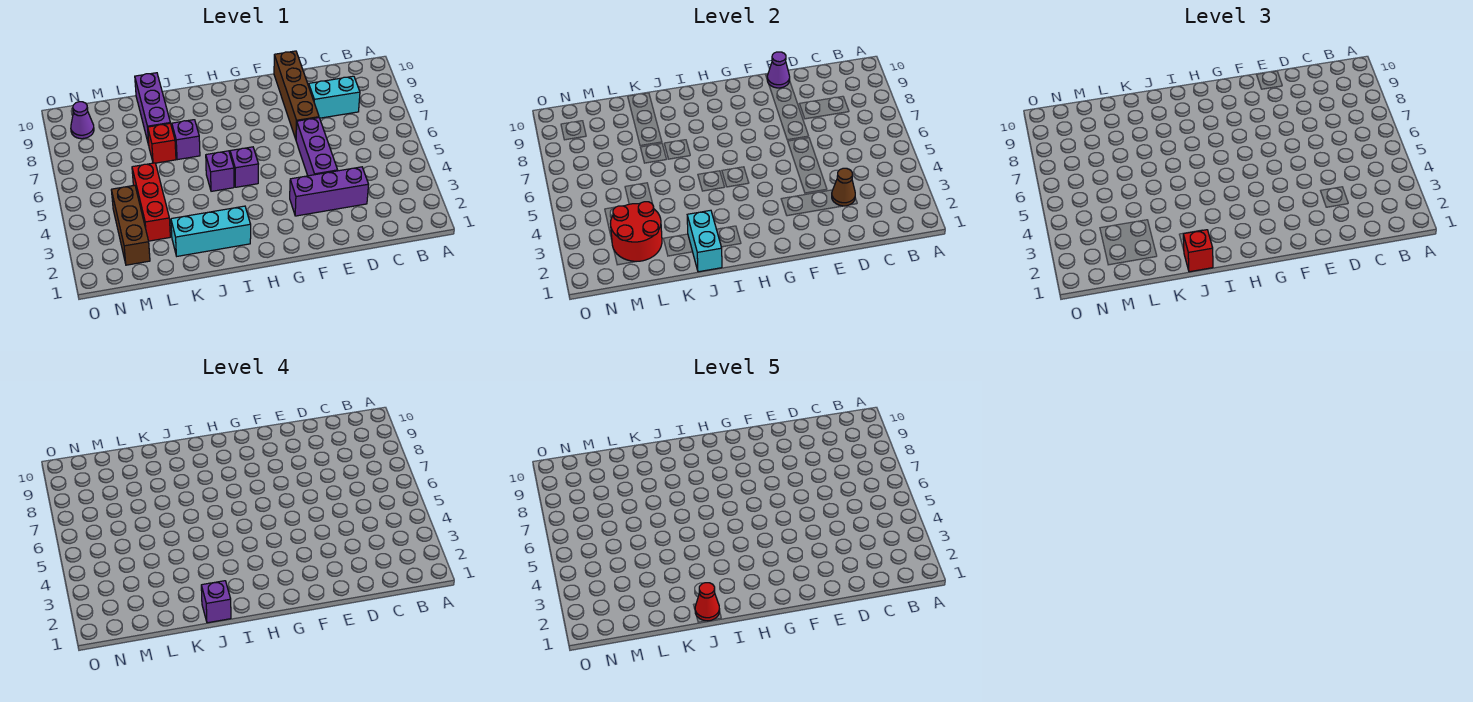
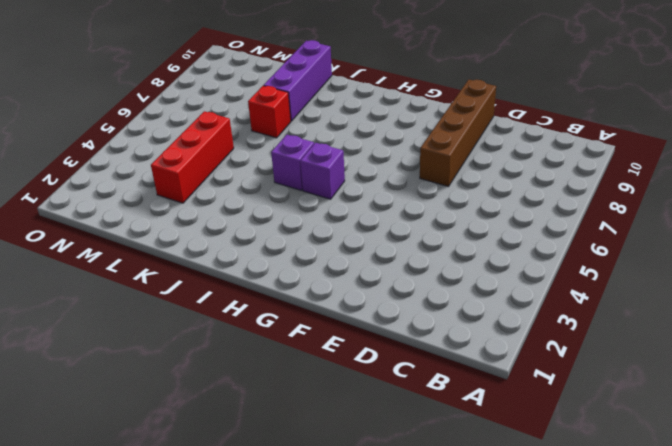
none -> cyan brick C8:D8 level 1
none -> purple brick D3:F3 level 1
none -> purple brick E4:E6 level 1

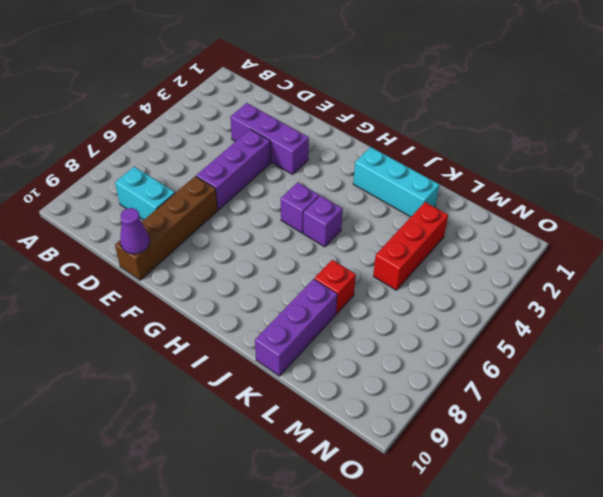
none -> purple brick J7 level 1
none -> brown brick M2:M4 level 1
none -> purple cone N9 level 1

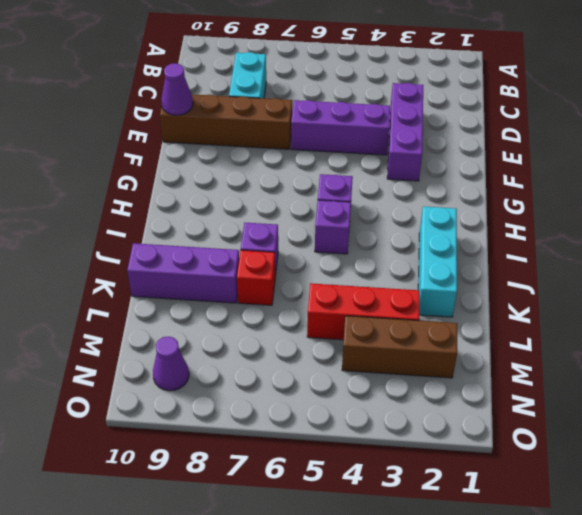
none -> brown cone D3 level 2
none -> cyan brick J1:J2 level 2
none -> red round brick L2:M3 level 2

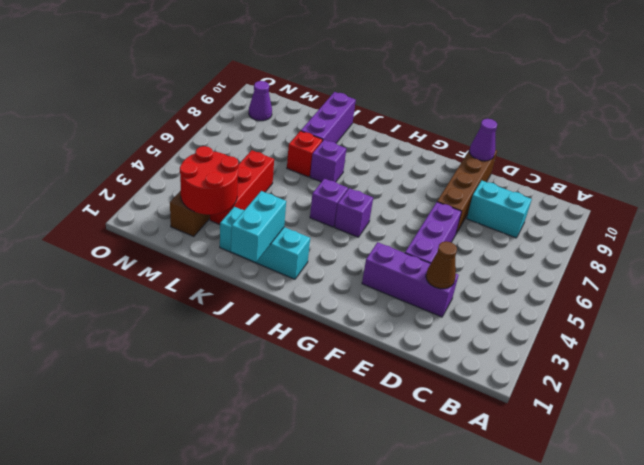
none -> red brick J1 level 3
none -> purple brick J1 level 4
none -> red cone J1 level 5

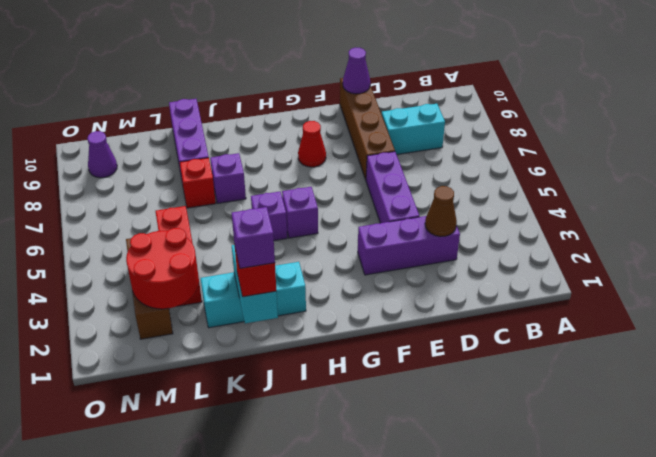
red cone G8 level 1 -> red cone J1 level 5

